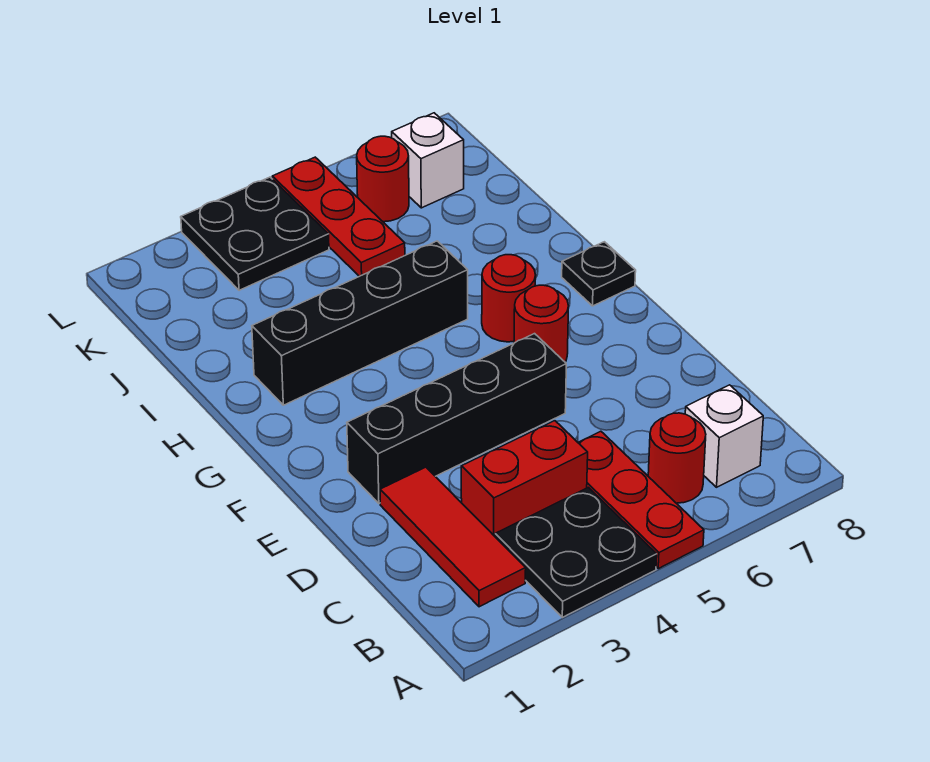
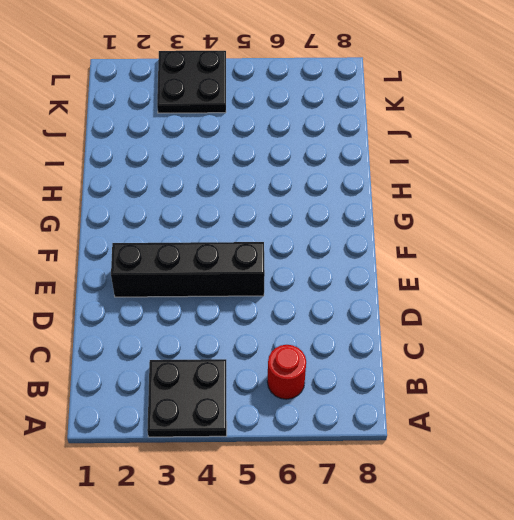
none -> red plate A5:C5 level 1
none -> red tile B2:D2 level 1
none -> white brick B7 level 1

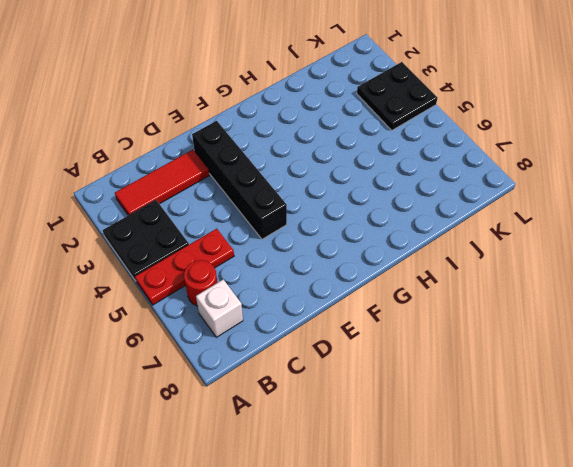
none -> red brick C3:C4 level 1
none -> red round brick F6 level 1
none -> red round brick G6 level 1

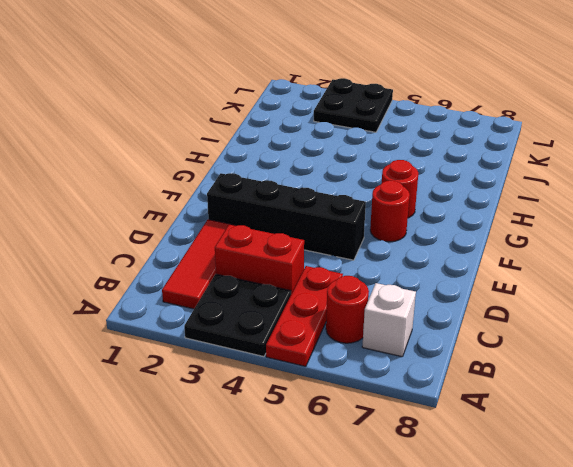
none -> black plate G8 level 1
none -> black brick H2:H5 level 1
none -> red plate J5:L5 level 1

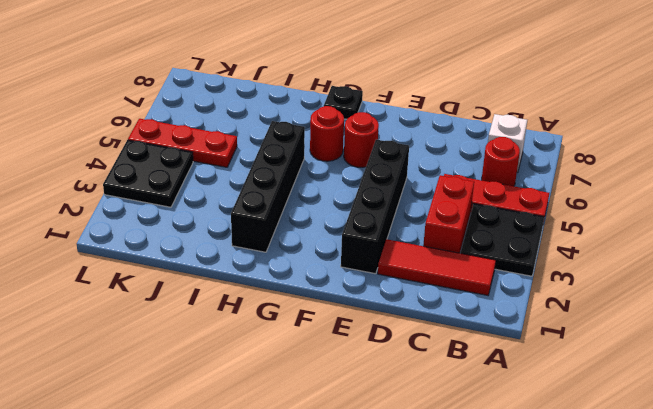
none -> red round brick K6 level 1
none -> white brick K7 level 1

